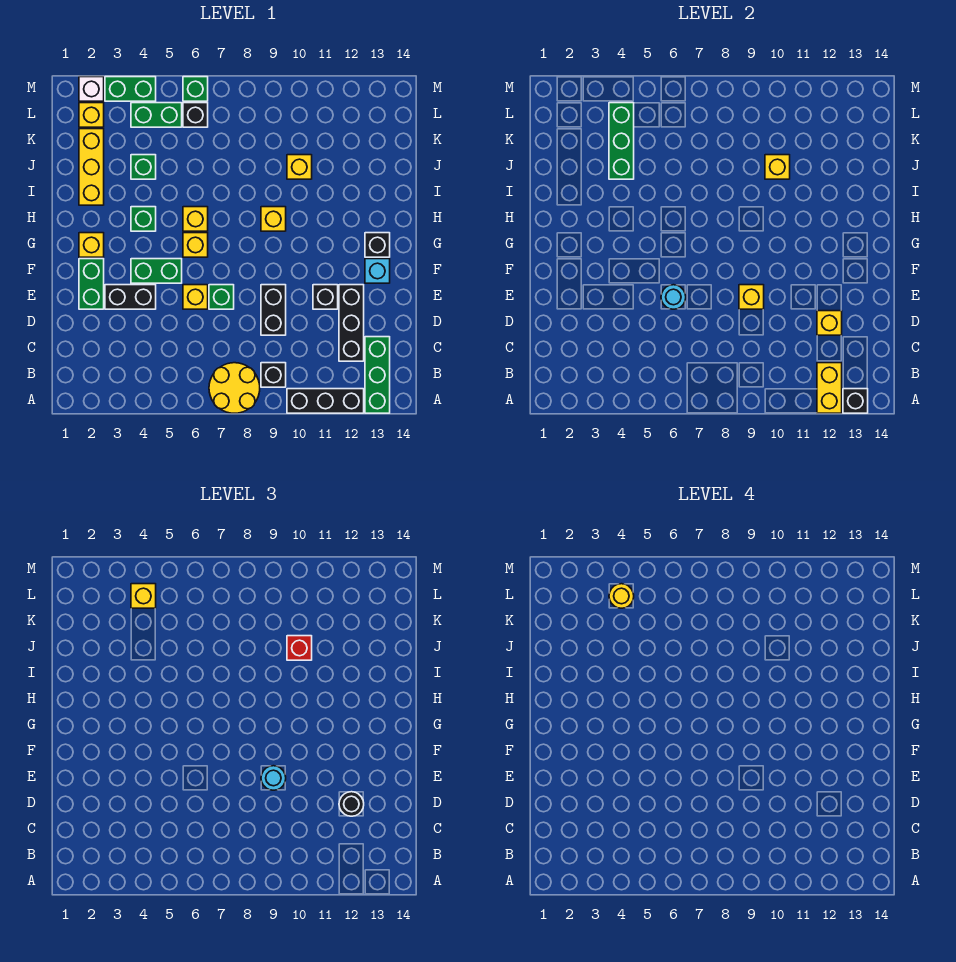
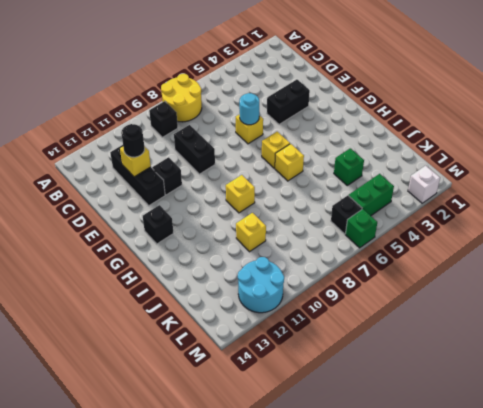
cyan round brick L11:M12 level 1 -> none
none -> black brick A10:A12 level 1
none -> green brick A13:C13 level 1
none -> green brick E2:F2 level 1
none -> green brick E7 level 1

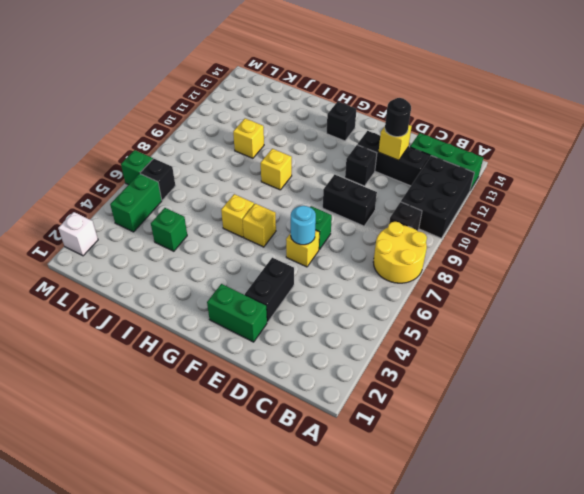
black brick A10:B12 level 1 -> black brick A10:A12 level 1
none -> green brick F4:F5 level 1
none -> cyan brick F13 level 1
none -> yellow brick G2 level 1
none -> green brick H4 level 1

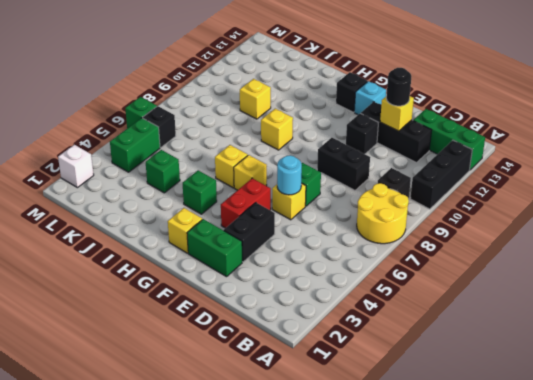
red brick F4:F5 level 1 -> green brick F4:F5 level 1
none -> yellow brick I2:K2 level 1
none -> yellow brick L2 level 1
none -> green brick M3:M4 level 1
none -> yellow brick A12:B12 level 2

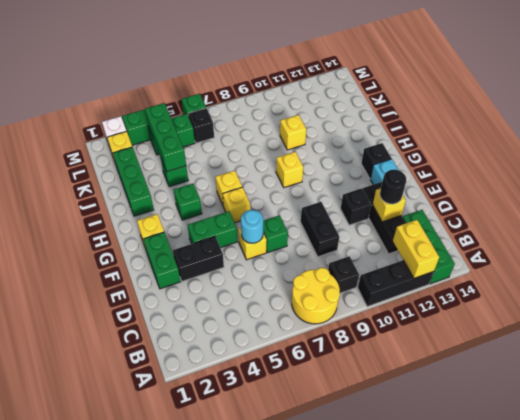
green brick I2:K2 level 1 -> yellow brick I2:K2 level 1
none -> black brick A13 level 2
none -> yellow brick E9 level 2
none -> yellow brick J10 level 2
none -> cyan round brick E9 level 3

